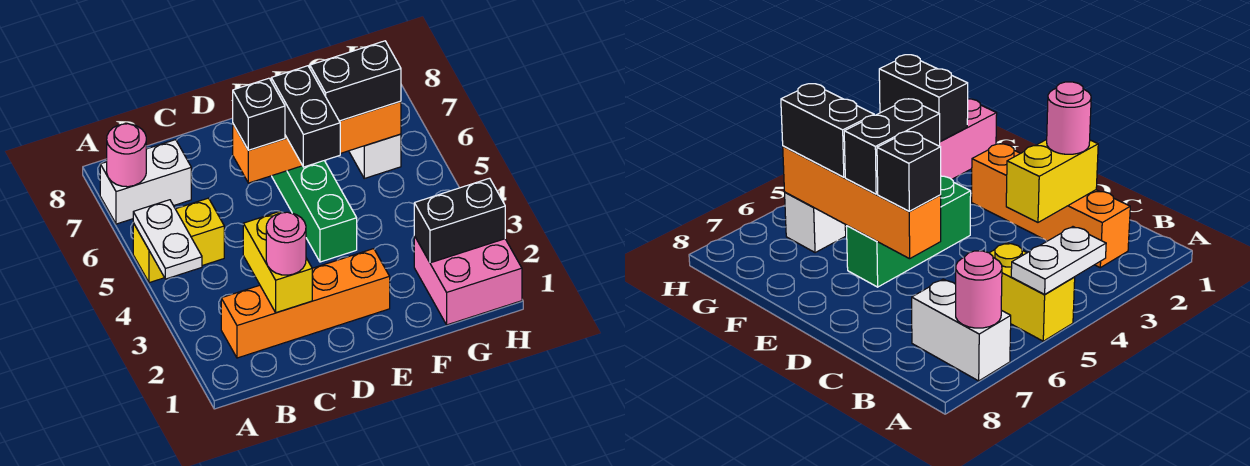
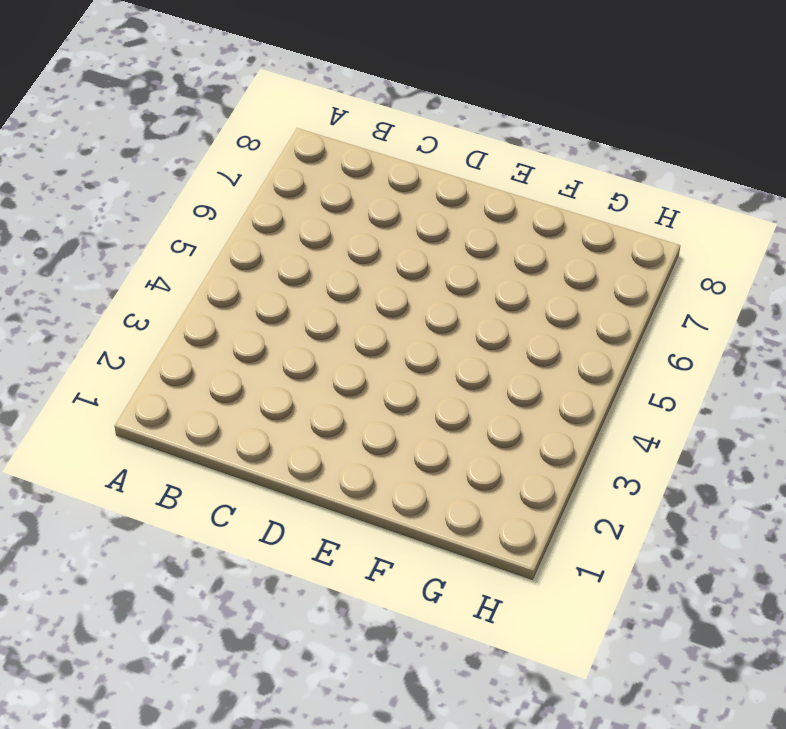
none -> yellow brick A5:B5 level 1
none -> white brick A7:B7 level 1
none -> orange brick B2:E2 level 1

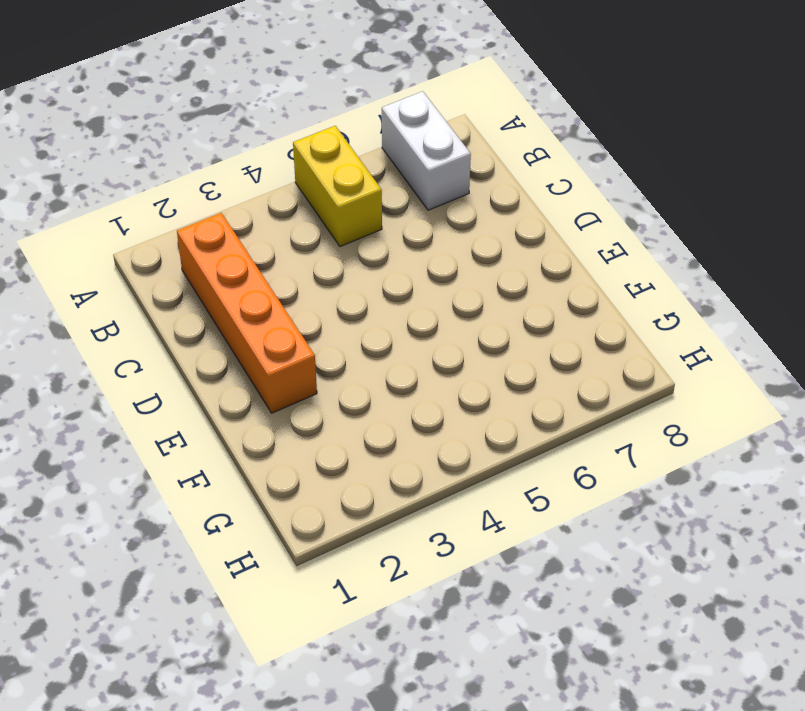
none -> green brick E4:E6 level 1
none -> pink brick G1:H2 level 1
none -> white brick G6 level 1

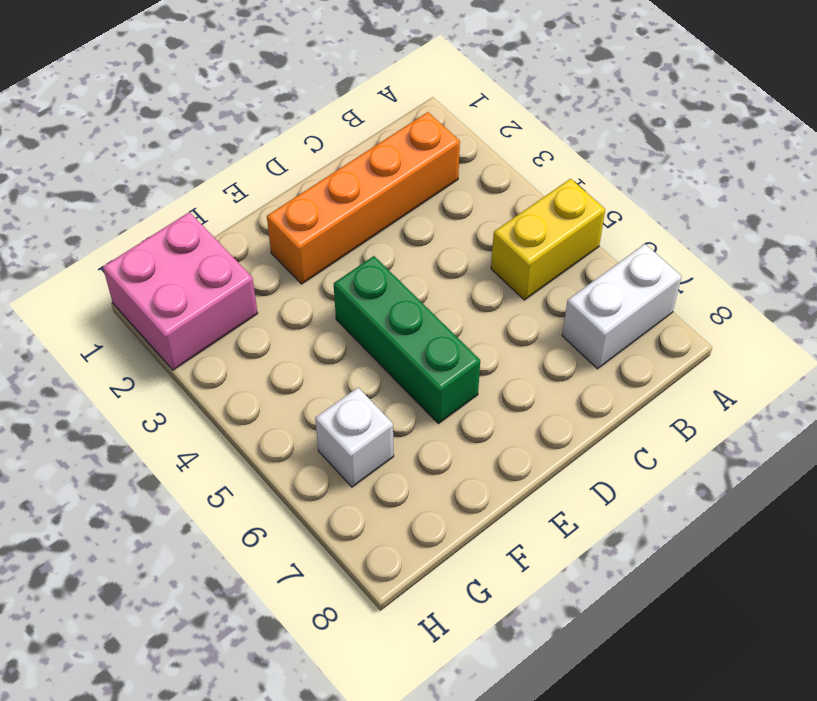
none -> white plate A4:A5 level 2
none -> pink round brick A7 level 2
none -> yellow brick C2:C3 level 2

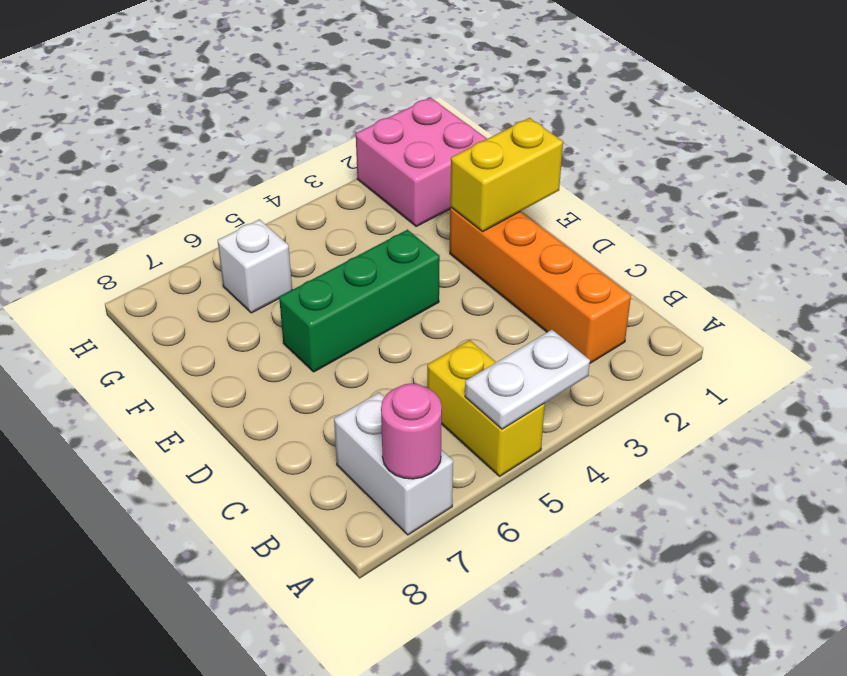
yellow brick E1:E2 level 2 -> yellow brick C2:C3 level 2
none -> orange brick D6:G6 level 2
none -> black brick G2:H2 level 2
none -> pink round brick C2 level 3

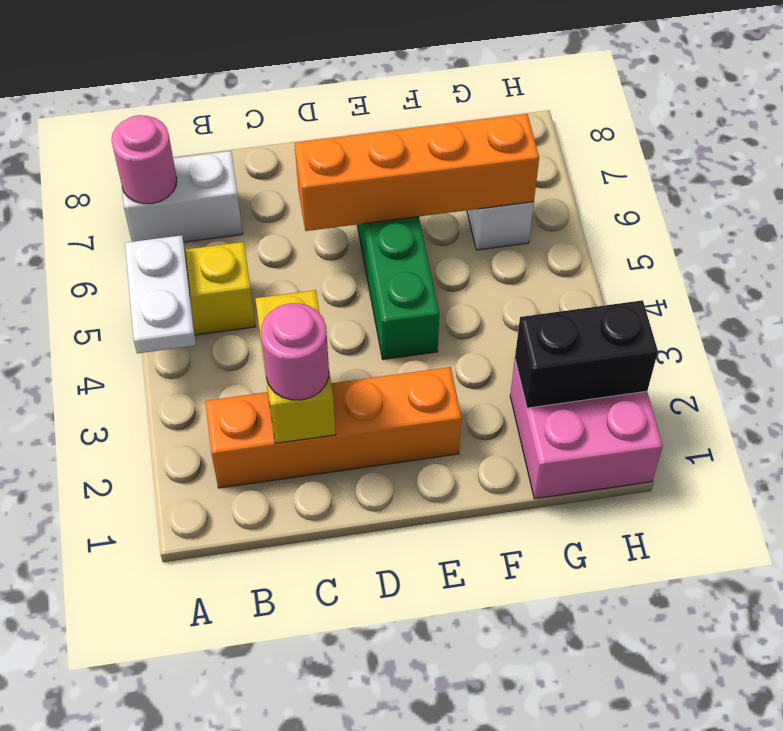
none -> black brick D6 level 3
none -> black brick E5:E6 level 3
none -> black brick F6:G6 level 3

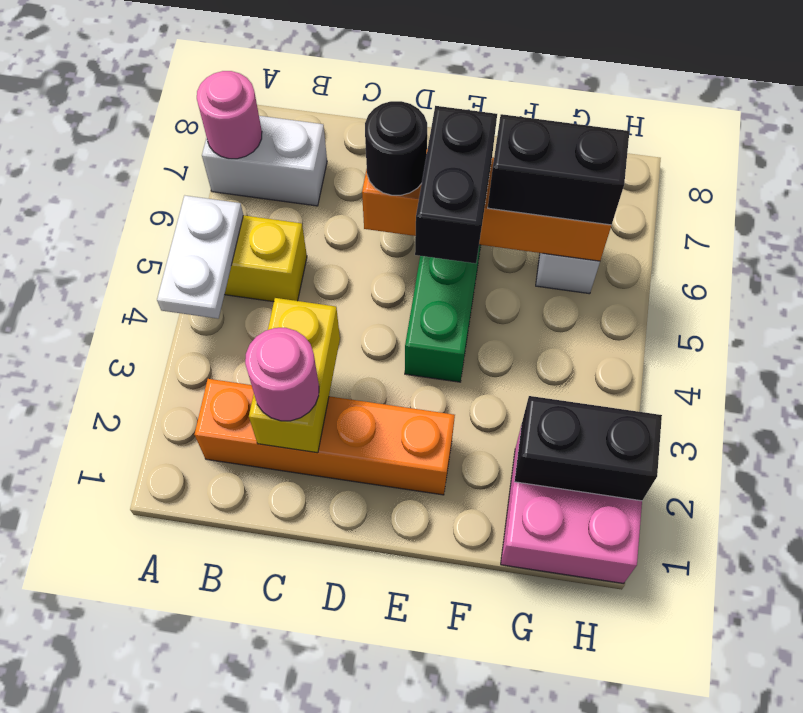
black round brick D6 level 3 -> black brick D6 level 3

